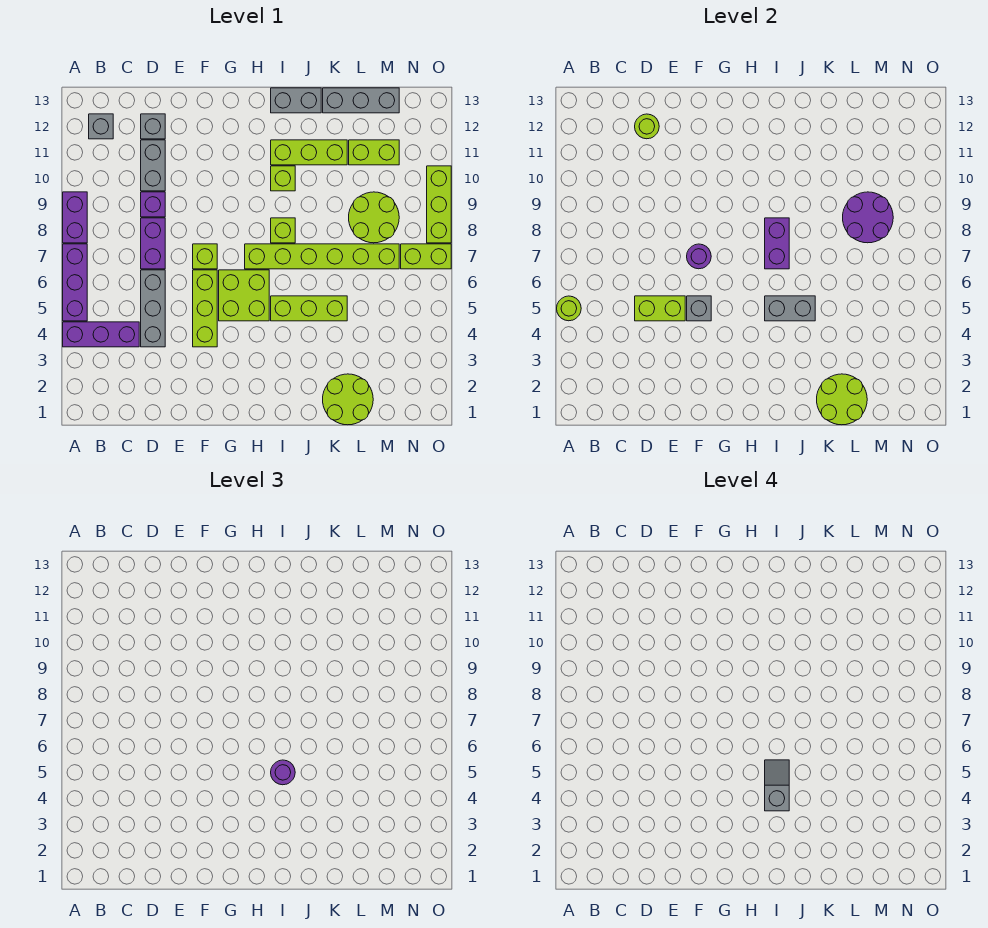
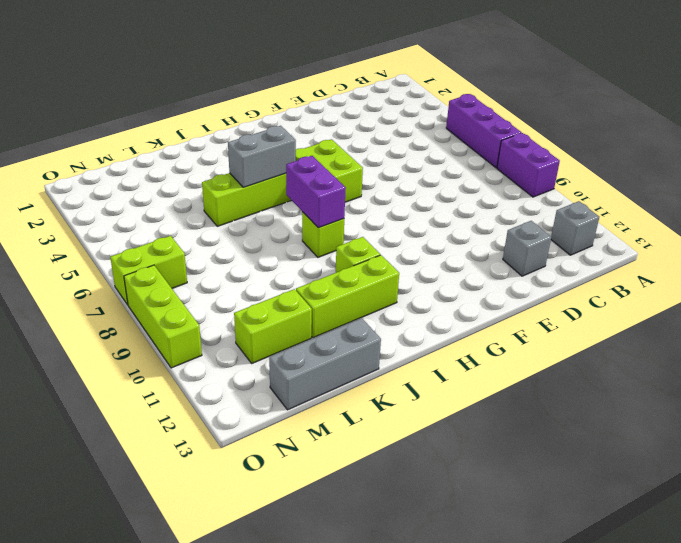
none -> purple brick A4:C4 level 1
none -> grey brick D4:D6 level 1
none -> purple brick D7:D8 level 1
none -> purple brick D9 level 1

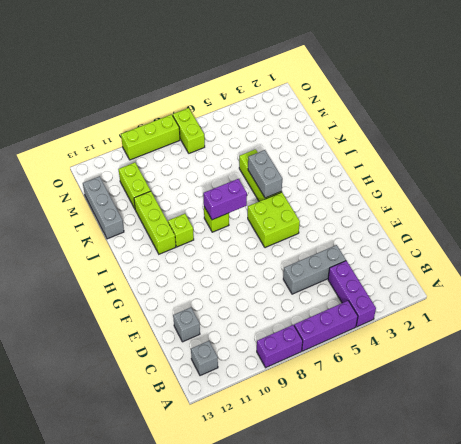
none -> purple brick D7:D8 level 1
none -> purple brick D9 level 1
none -> grey brick D10:D11 level 1
none -> lime brick F4:F6 level 1

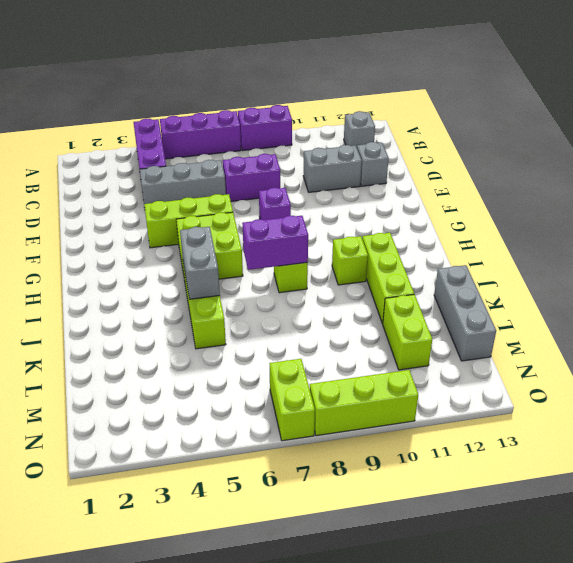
purple brick F8 level 1 -> purple brick D9 level 1
none -> lime brick F7 level 1
none -> lime brick H7:M7 level 1
none -> grey brick I13:J13 level 1
none -> lime round brick K1:L2 level 1

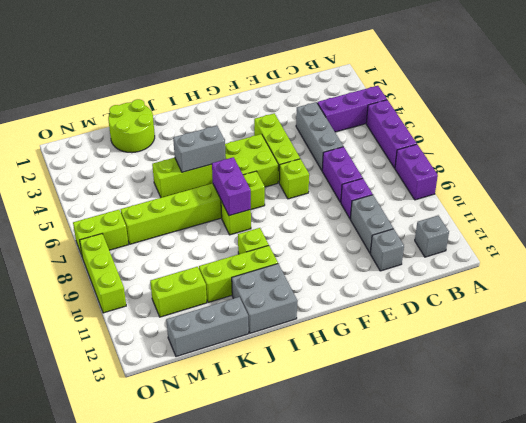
grey brick I12:J13 level 1 -> grey brick I13:J13 level 1
none -> lime round brick L8:M9 level 1
none -> lime round brick A5 level 2
none -> lime brick D5:E5 level 2
none -> lime round brick D12 level 2

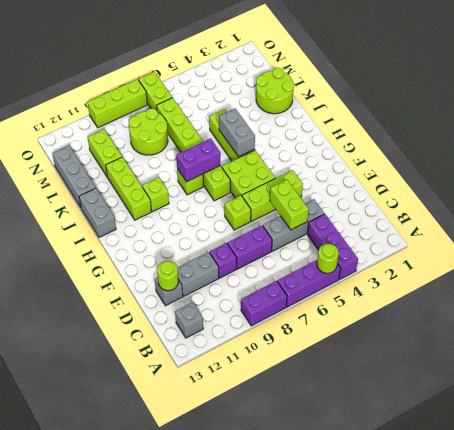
none -> grey brick F5 level 2
none -> purple round brick F7 level 2
none -> lime round brick K1:L2 level 2
none -> purple round brick L8:M9 level 2

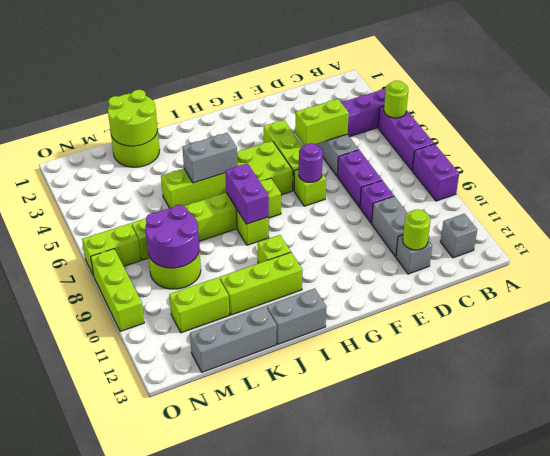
none -> grey brick F5 level 2
none -> purple round brick I5 level 3
none -> grey slope I4:I5 level 4 top 4

